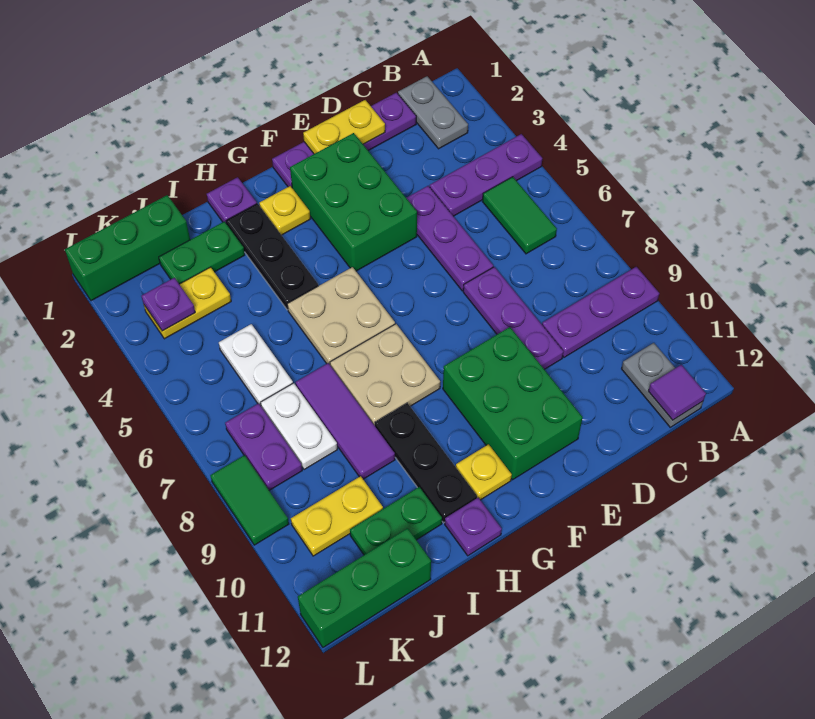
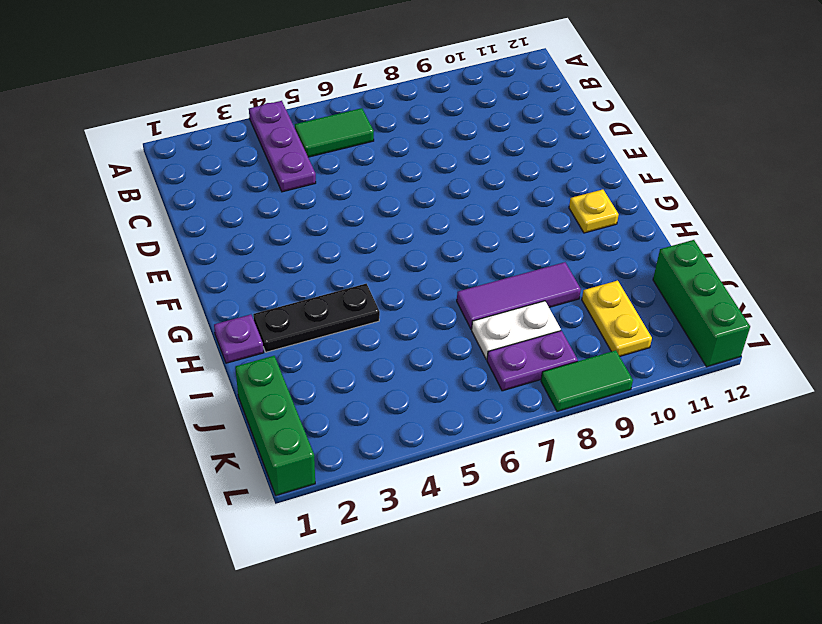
none -> purple plate A9:C9 level 1
none -> grey plate B1:B2 level 1
none -> grey plate B11:B12 level 1
none -> purple plate C1:F1 level 1

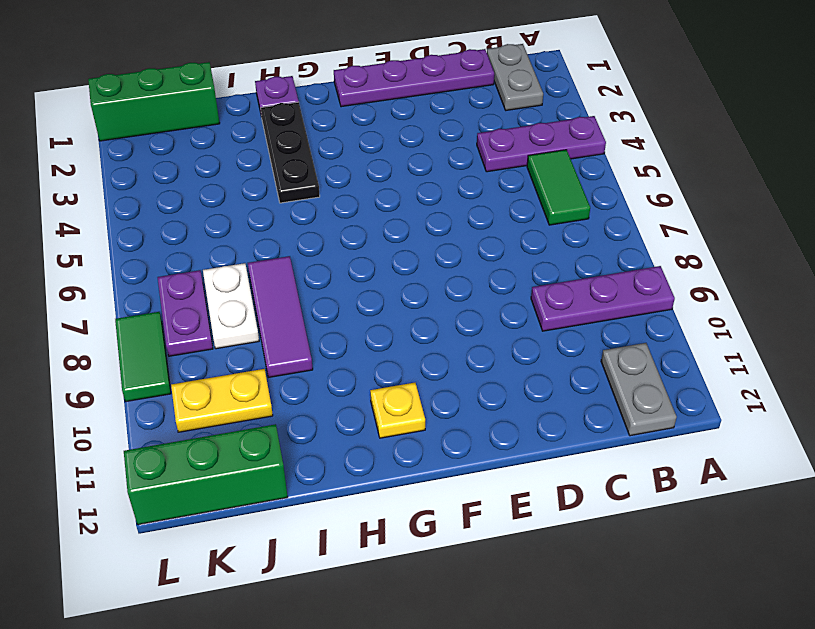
none -> purple plate D4:D6 level 1
none -> purple plate D7:D9 level 1
none -> green brick E2:F4 level 1
none -> green brick E9:F11 level 1

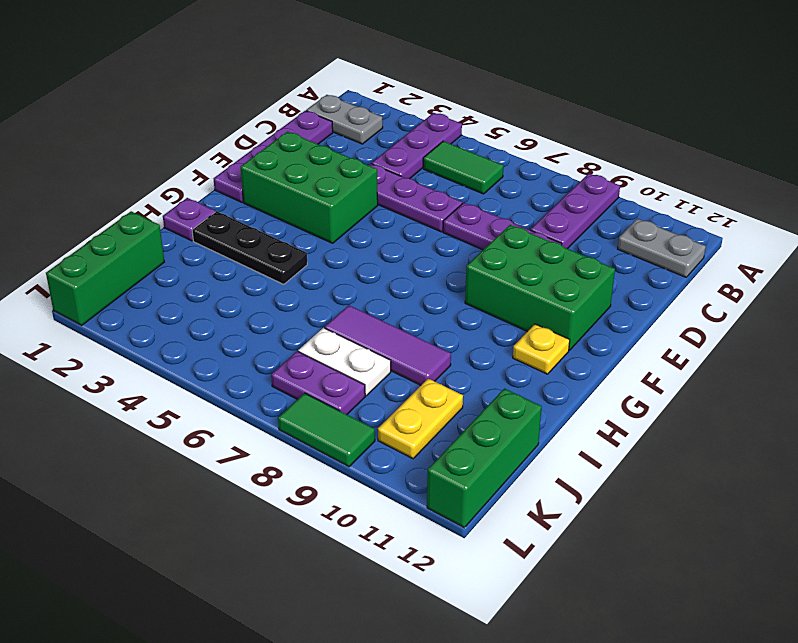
none -> yellow plate G2 level 1
none -> tan plate G5:H6 level 1
none -> tan plate G7:H8 level 1
none -> black plate H9:H11 level 1

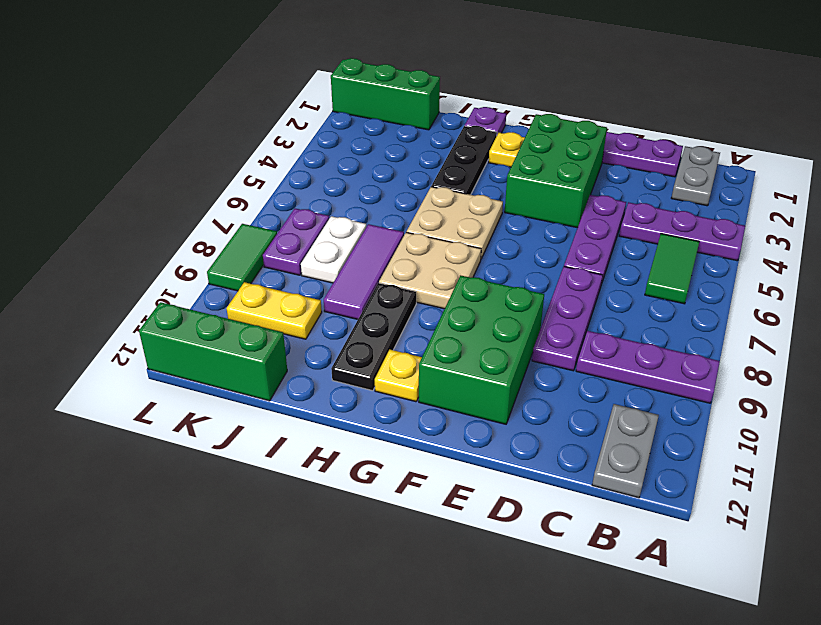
none -> purple plate H12 level 1
none -> green plate I2:J2 level 1
none -> green plate I11:J11 level 1
none -> yellow plate J3:K3 level 1

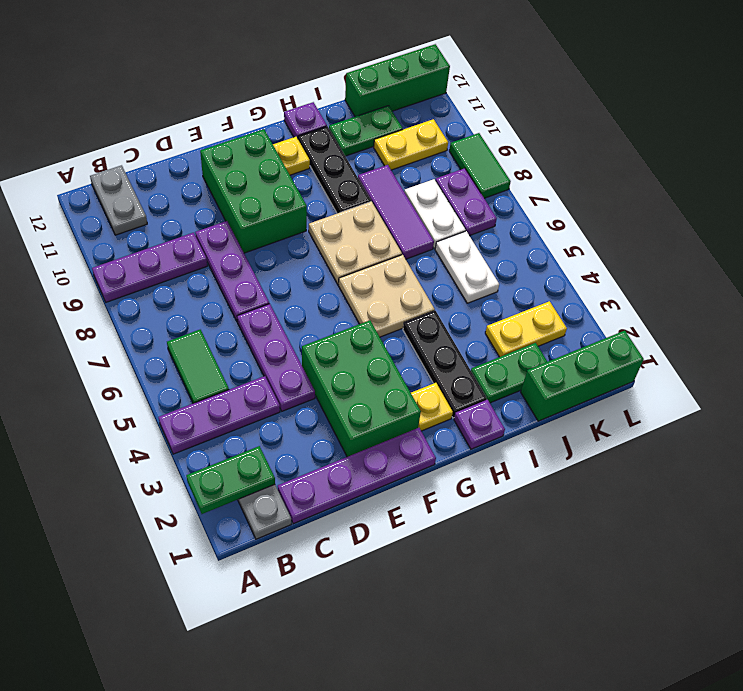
green plate A2:B2 level 2 -> none
none -> purple tile B12 level 2
none -> yellow plate D1:E1 level 2
none -> purple plate K3 level 2

